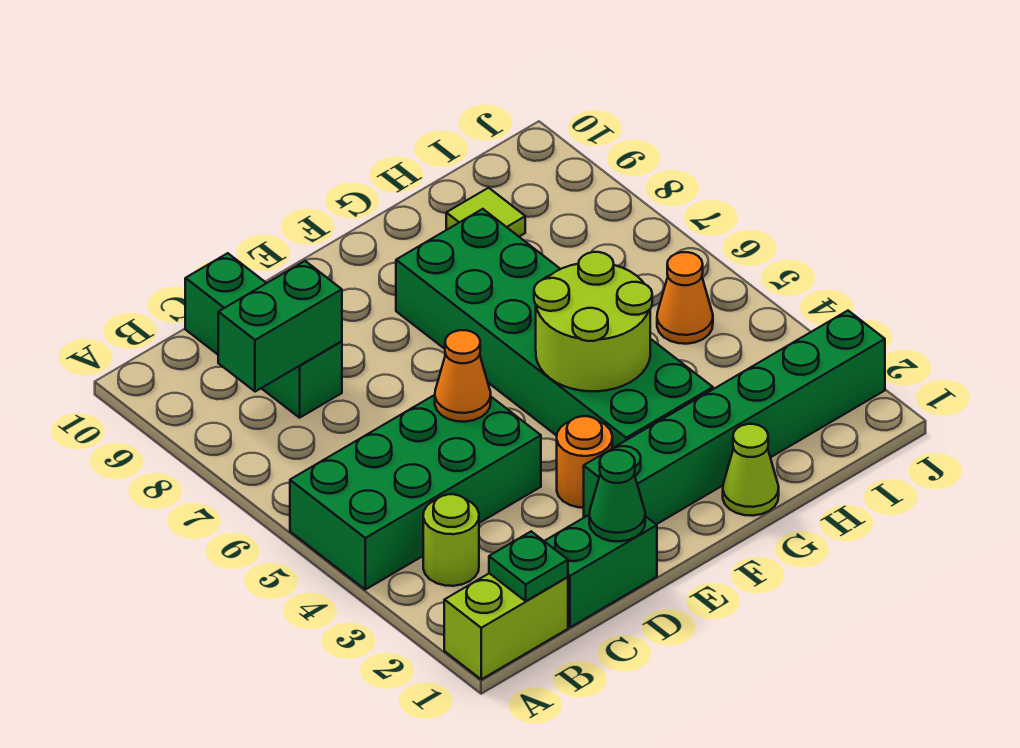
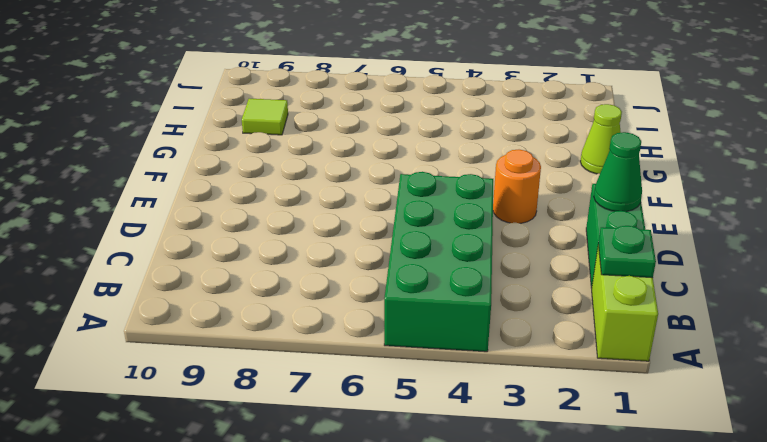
none -> lime round brick B3 level 1
none -> green brick C8:C10 level 1
none -> green brick E2:J2 level 1

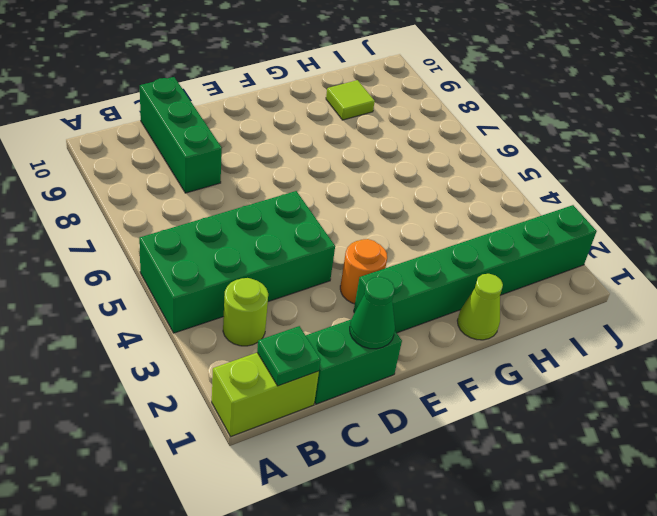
none -> green brick F3:G8 level 1
none -> orange cone I5 level 1
none -> green brick B8:C8 level 2

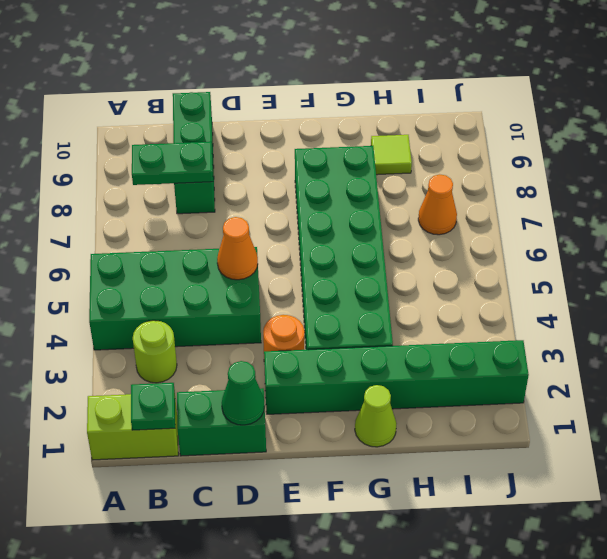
green plate B8:C8 level 2 -> green brick B8:C8 level 2
orange cone I7 level 1 -> orange cone I5 level 1
none -> lime round brick F4:G5 level 2

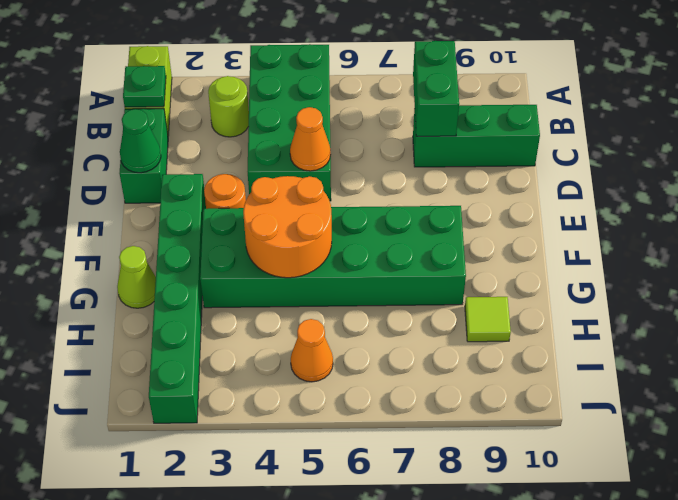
orange round brick F4:G5 level 2 -> lime round brick F4:G5 level 2

